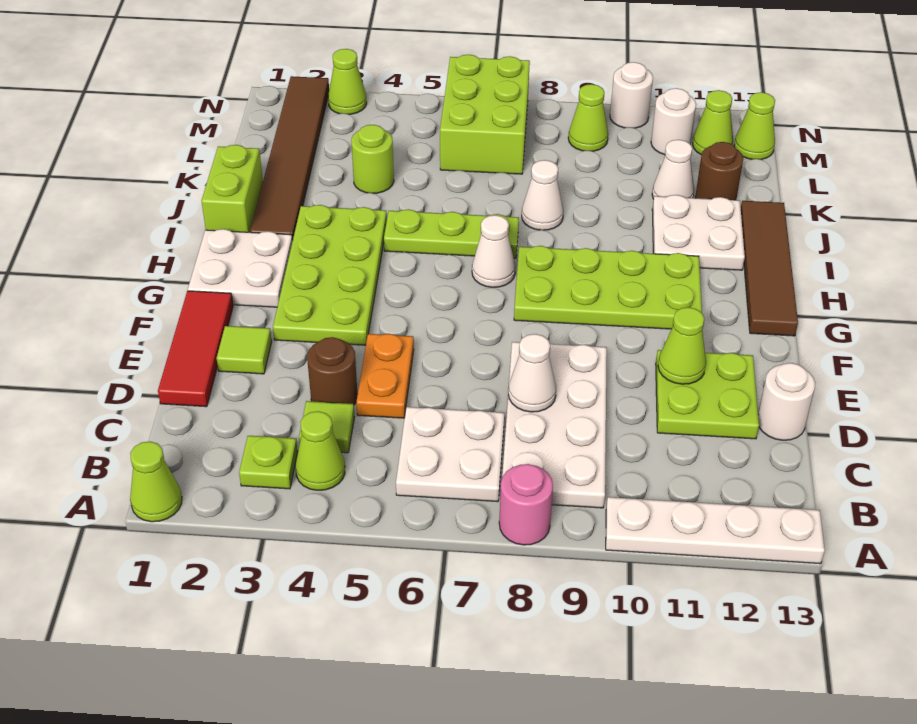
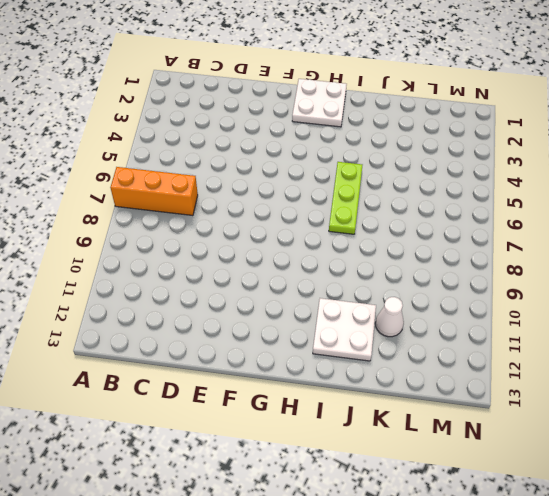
orange brick A7:C7 level 1 -> white plate B6:C7 level 1
none -> lime cone A1 level 1
none -> pink round brick A8 level 1
none -> white plate A10:A13 level 1
none -> lime plate B3 level 1

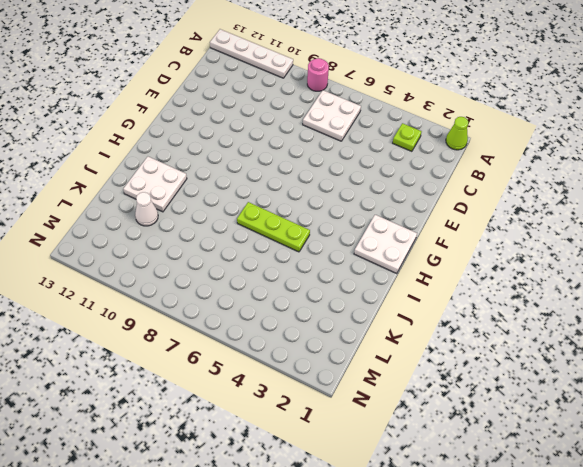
none -> lime cone B4 level 1
none -> white plate B8:E9 level 1
none -> lime tile C4 level 1
none -> red tile D1:F1 level 1

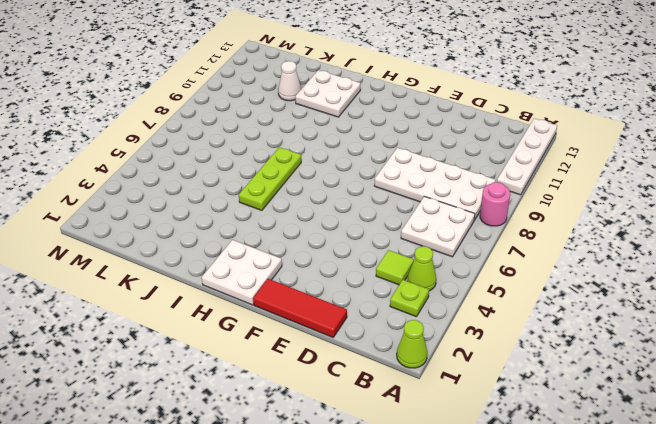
none -> brown round brick D4 level 1
none -> orange plate D5:E5 level 1
none -> lime plate D11:E12 level 1
none -> white round brick D13 level 1

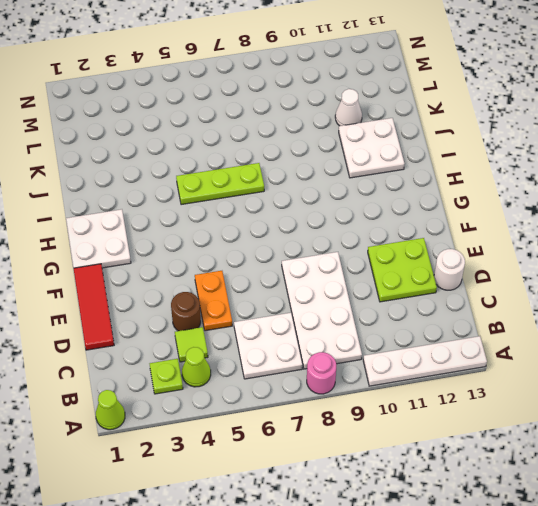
none -> lime tile E2 level 1
none -> lime plate F3:I4 level 1
none -> lime plate G8:H11 level 1
none -> brown tile G13:J13 level 1

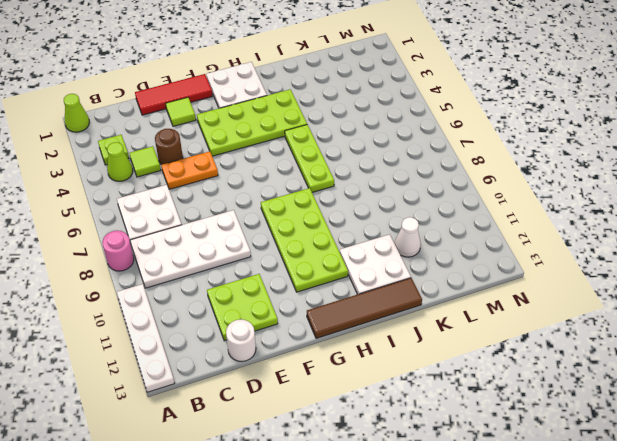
none -> white cone H7 level 1
none -> lime brick I1:J1 level 1
none -> brown tile I2:N2 level 1
none -> white cone J8 level 1

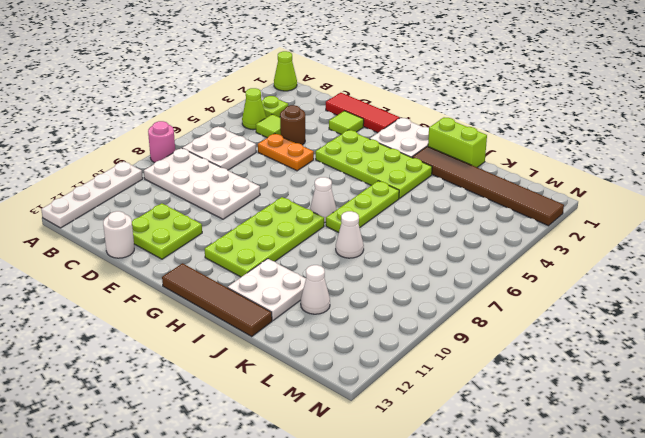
none -> lime round brick K4 level 1
none -> brown round brick K12 level 1
none -> lime brick L6:N7 level 1
none -> lime cone M9 level 1

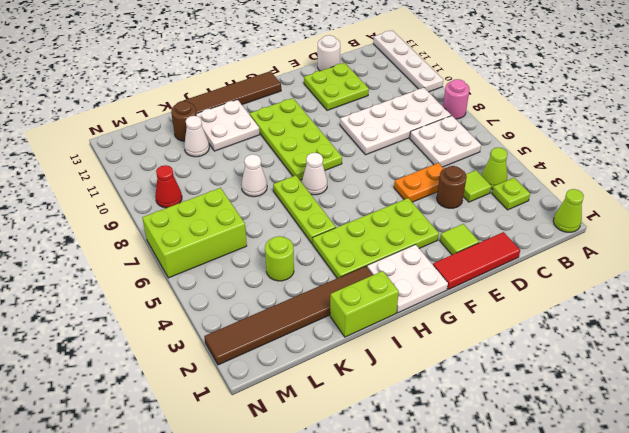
red cone M9 level 1 -> lime cone M9 level 1
none -> white round brick M11 level 1
none -> lime cone M12 level 1
none -> lime cone M13 level 1
none -> lime cone N3 level 1

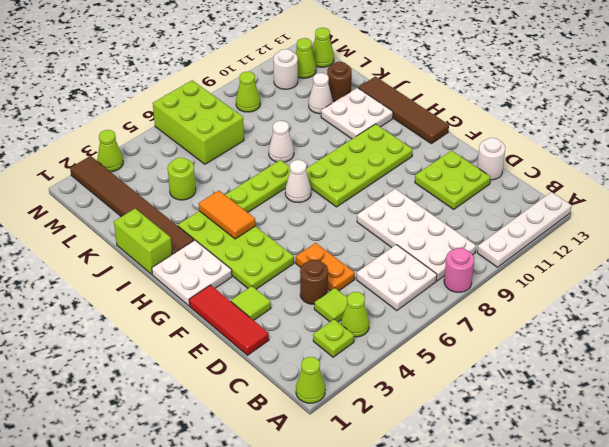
orange tile H4:I4 level 2 -> none
none -> white round brick N10 level 1
none -> white cone D8 level 2
none -> lime cone E11 level 2

